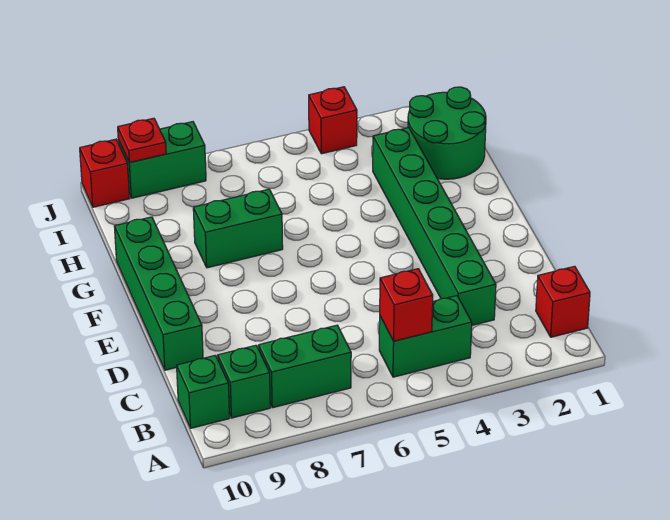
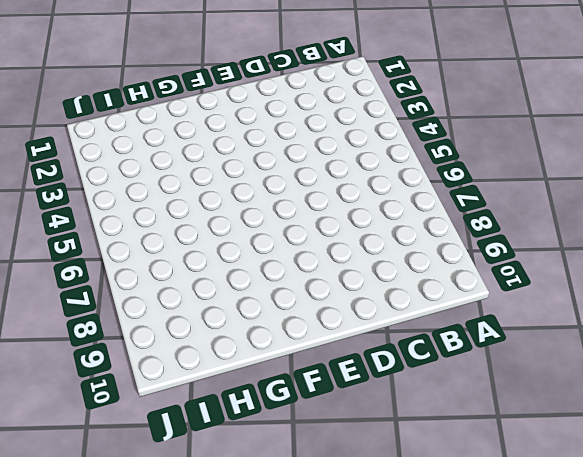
none -> red brick B1 level 1
none -> green brick B4:B5 level 1
none -> green brick B7:B8 level 1

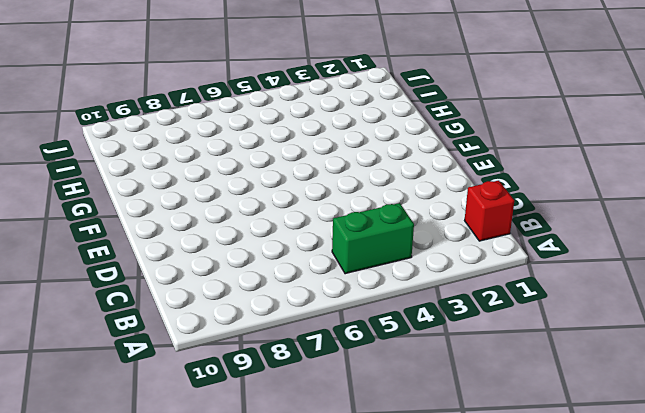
none -> green brick B7:B8 level 1
none -> green brick B9 level 1
none -> green brick B10 level 1

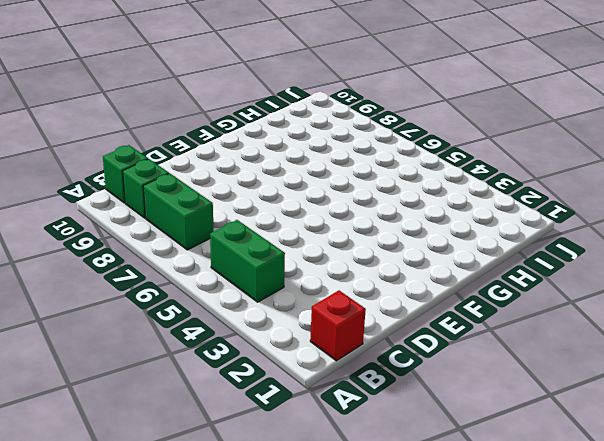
none -> green brick C3:H3 level 1
none -> green brick D10:G10 level 1
none -> green brick G7:G8 level 1

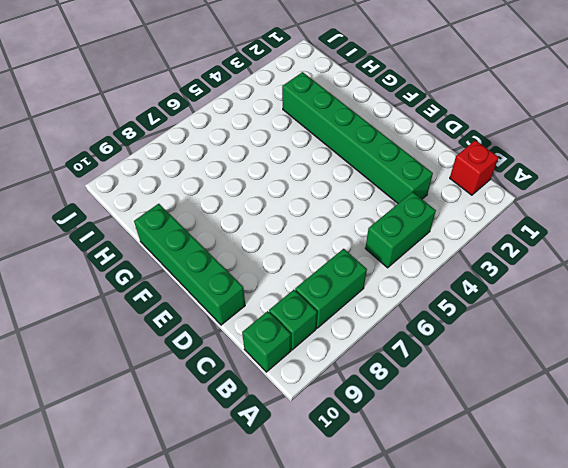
none -> green brick G7:G8 level 1
none -> green round brick H1:I2 level 1
none -> red brick J4 level 1

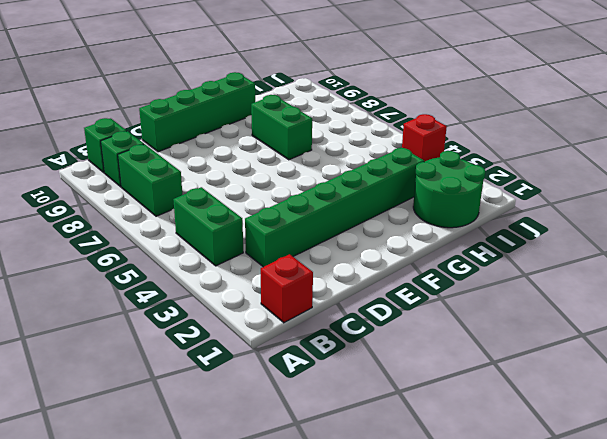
none -> green brick J8:J9 level 1
none -> red brick J10 level 1
none -> red brick B5 level 2

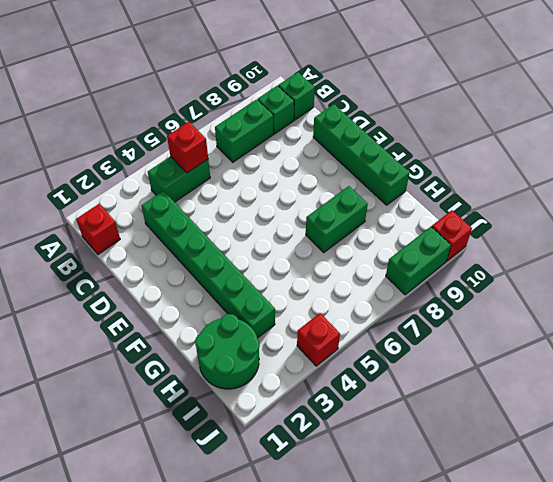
none -> red plate J9 level 2

